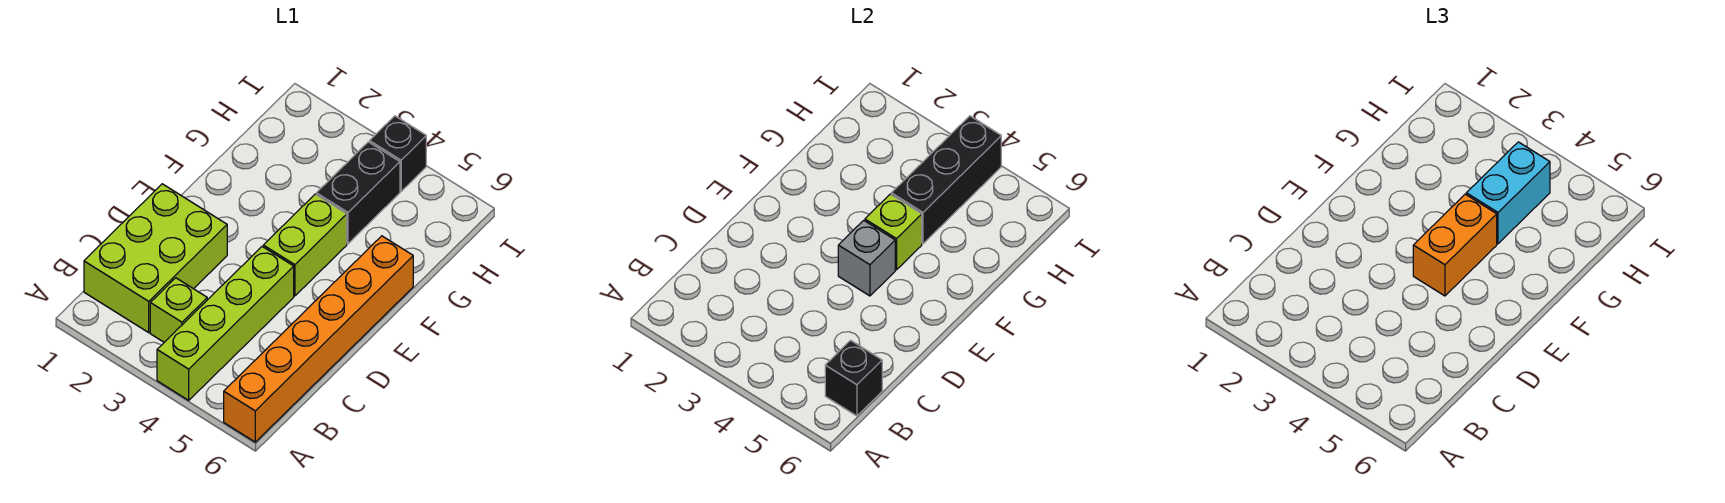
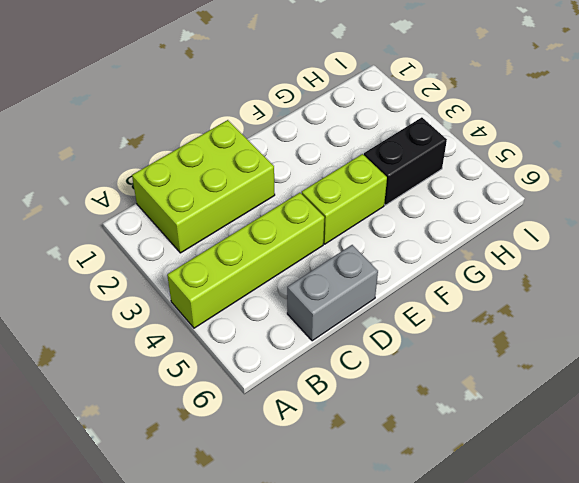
grey brick C6:D6 level 1 -> orange brick A6:F6 level 1
none -> lime brick B3 level 1
none -> black brick I4 level 1
none -> black brick B6 level 2

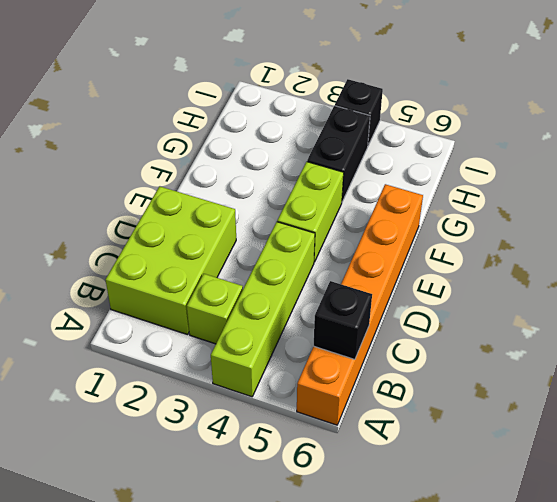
none -> grey brick E4 level 2
none -> lime brick F4 level 2
none -> black brick G4:I4 level 2

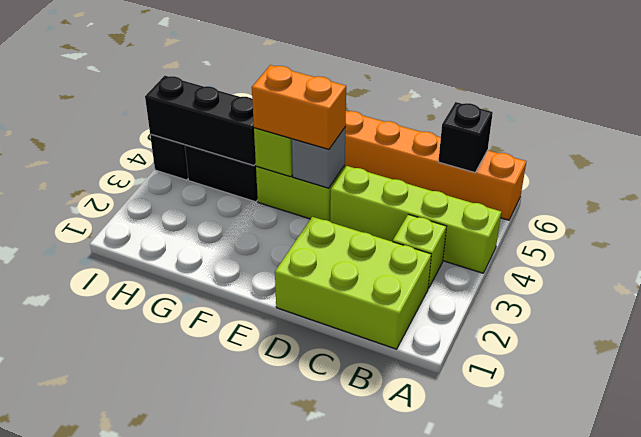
none -> cyan brick G4:H4 level 3

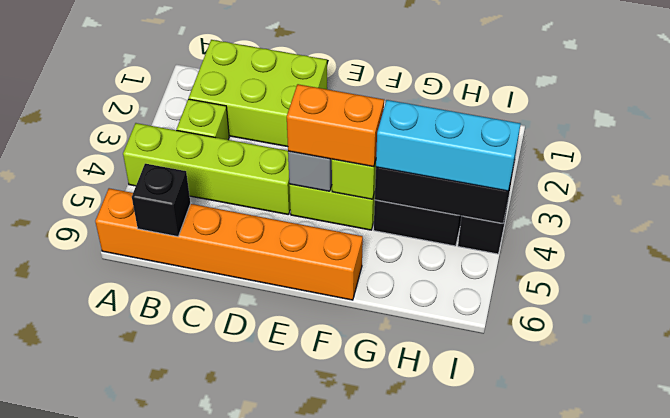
cyan brick G4:I4 level 3 -> cyan brick G4:H4 level 3

